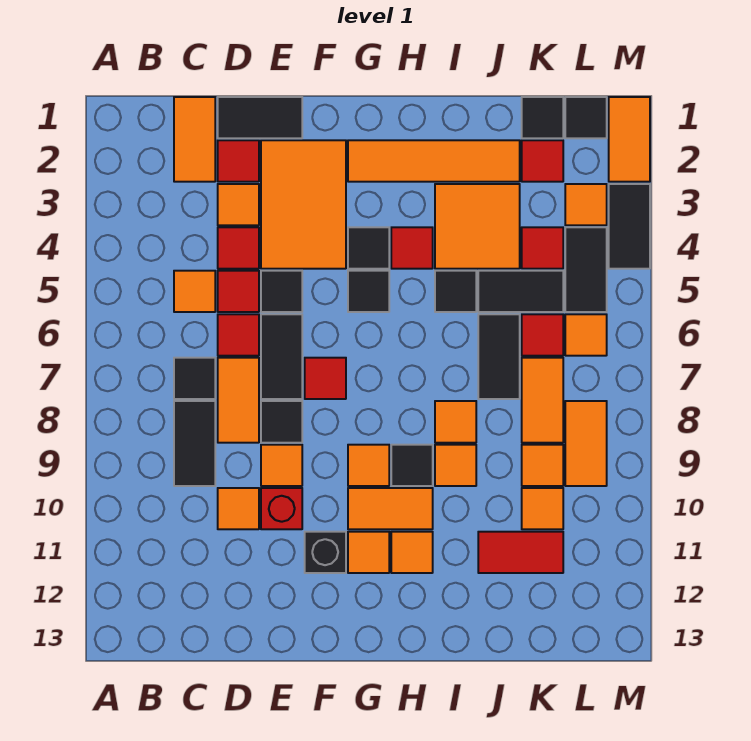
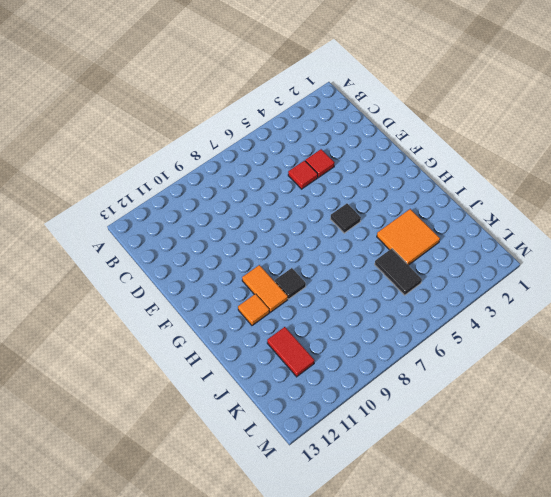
none -> orange tile C1:C2 level 1
none -> orange tile C5 level 1
none -> black tile C7 level 1
none -> black tile C8:C9 level 1

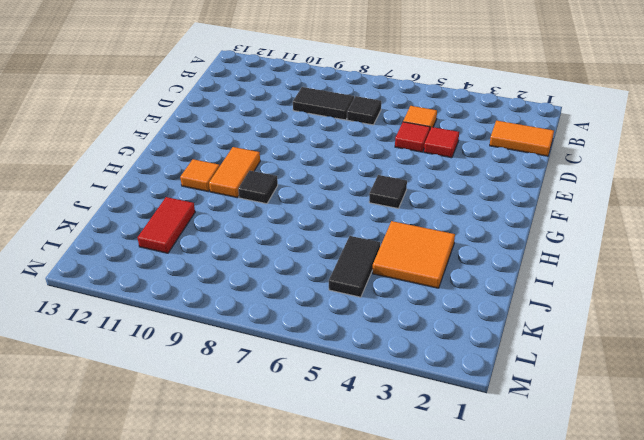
none -> black tile D1:E1 level 1
none -> red tile D2 level 1
none -> orange tile D3 level 1
none -> red tile D6 level 1

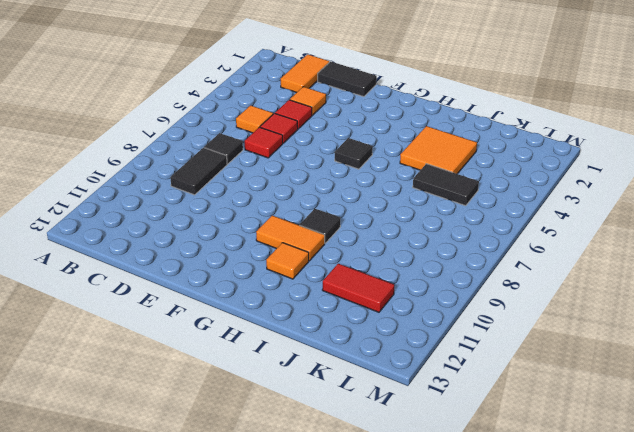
none -> red tile D2 level 1
none -> orange tile D7:D8 level 1
none -> orange tile D10 level 1
none -> orange tile E2:F4 level 1

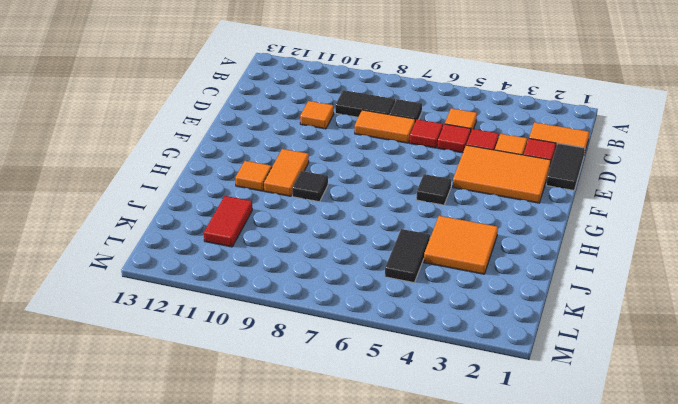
none -> black tile E5 level 1
none -> black tile E6:E7 level 1
none -> black tile E8 level 1
none -> orange tile E9 level 1

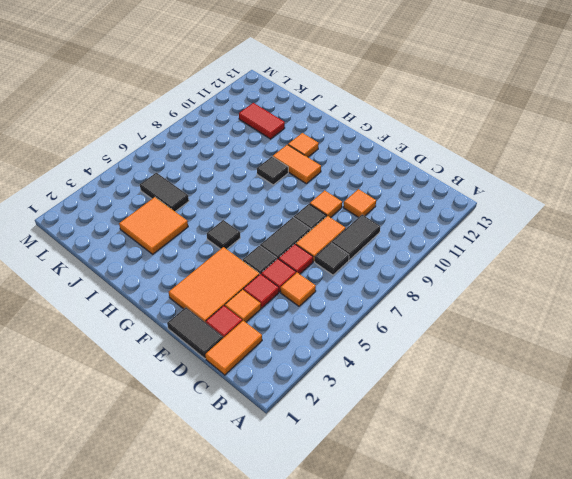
none -> red brick E10 level 1
none -> red tile F7 level 1
none -> black brick F11 level 1
none -> orange tile G2:J2 level 1

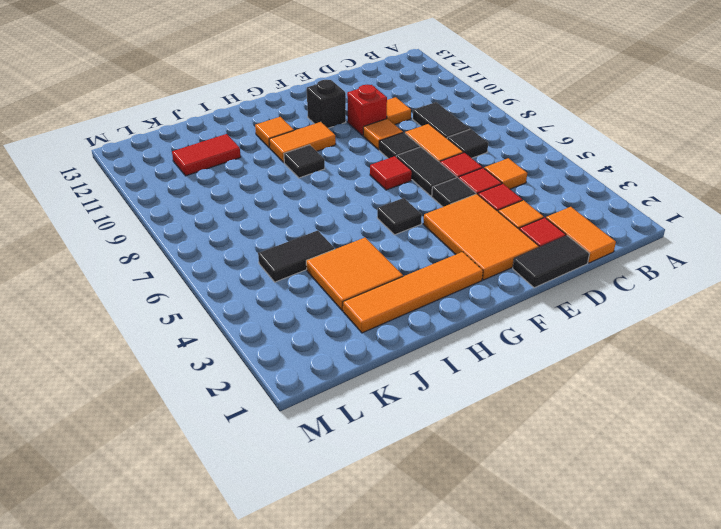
none -> black tile G4 level 1
none -> orange tile G9 level 1
none -> orange tile G11 level 1
none -> red tile H4 level 1

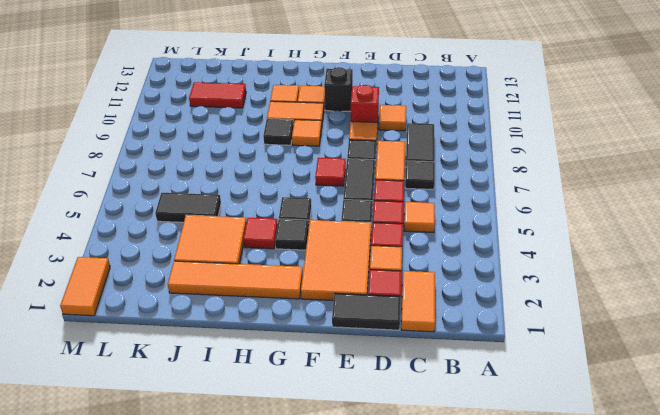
none -> black tile I5 level 1
none -> orange tile I8 level 1
none -> orange tile I9 level 1
none -> black tile J6:J7 level 1

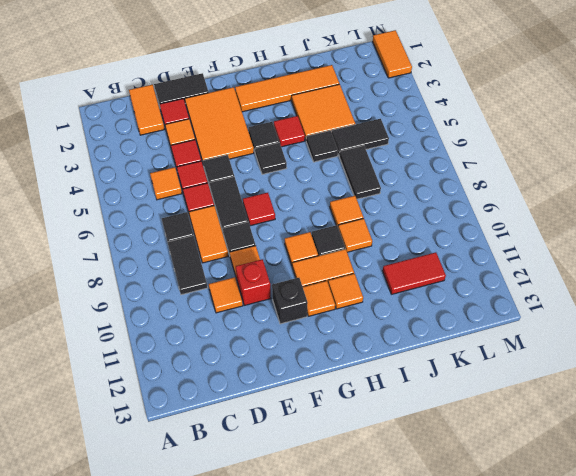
none -> black tile K1 level 1
none -> red tile K2 level 1
none -> red tile K4 level 1
none -> red tile K6 level 1

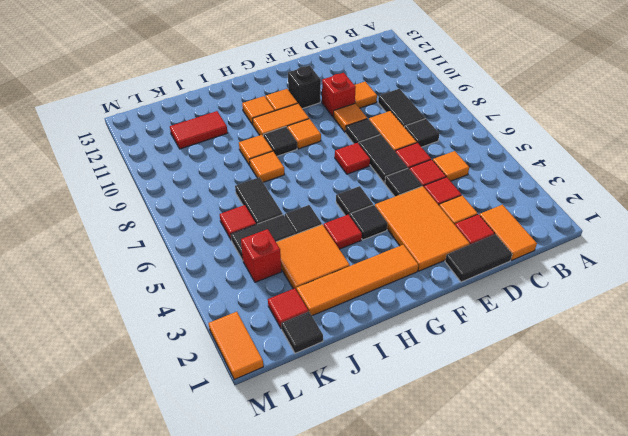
red brick K4 level 1 -> red tile K4 level 1
none -> orange tile K7:K8 level 1
none -> orange tile K9 level 1
none -> orange tile K10 level 1
none -> black tile L1 level 1

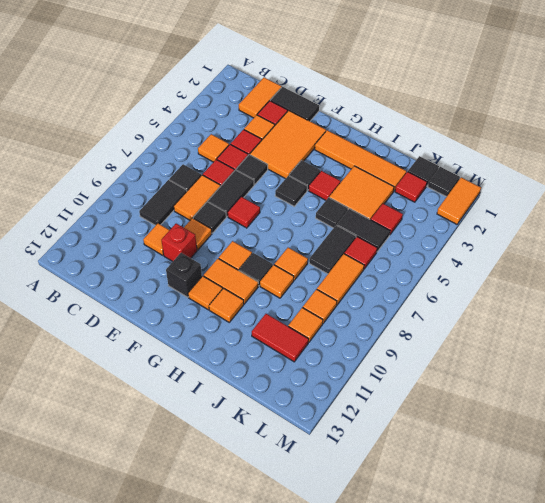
none -> orange tile L3 level 1
none -> black tile L4:L5 level 1
none -> orange tile L6 level 1
none -> orange tile L8:L9 level 1

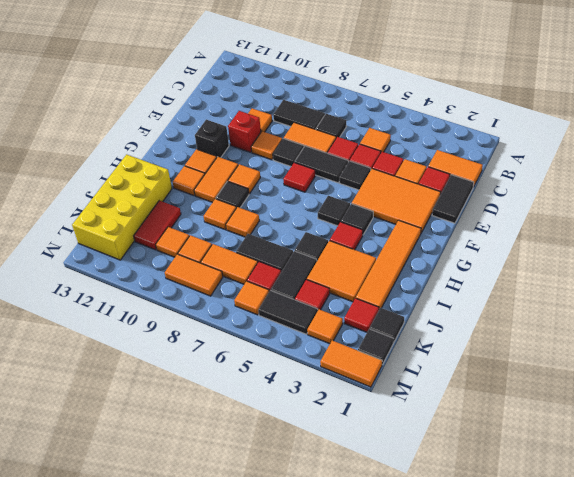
yellow brick I12:L13 level 1 -> none
none -> black tile M3:M4 level 1

